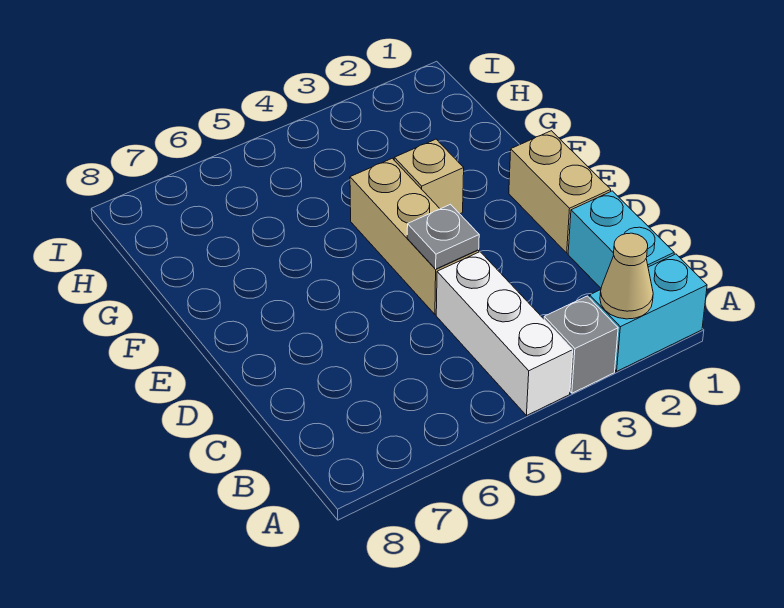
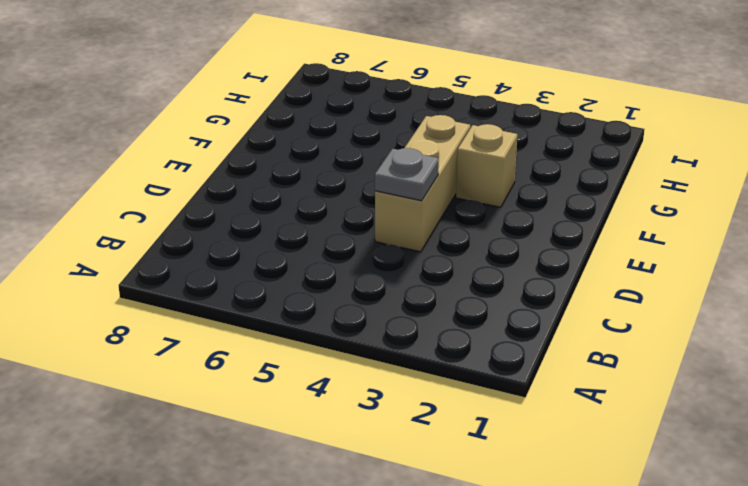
none -> cyan brick A1:A2 level 1
none -> grey brick A3 level 1

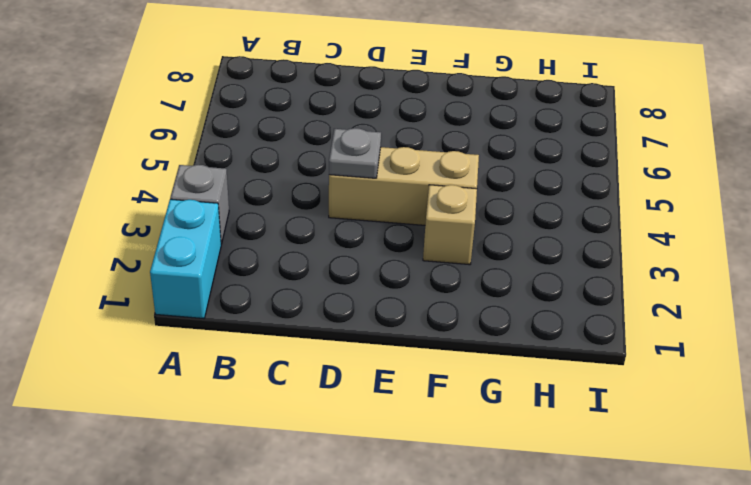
none -> white brick A4:C4 level 1
none -> cyan brick B1:C1 level 1

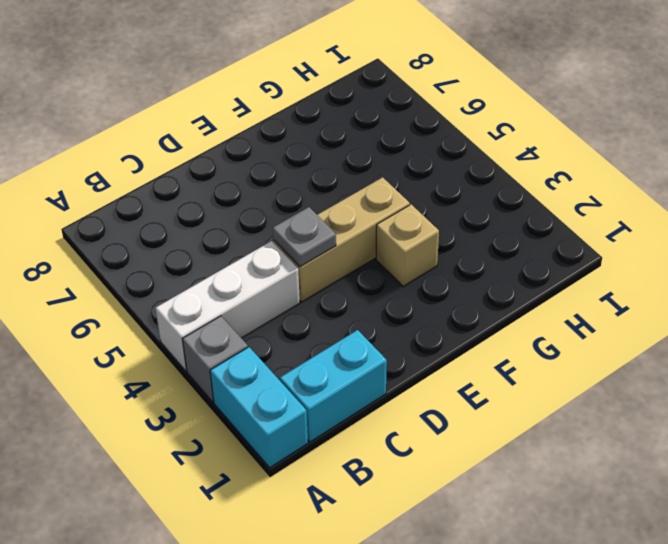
none -> tan brick D1:E1 level 1
none -> tan cone A2 level 2

